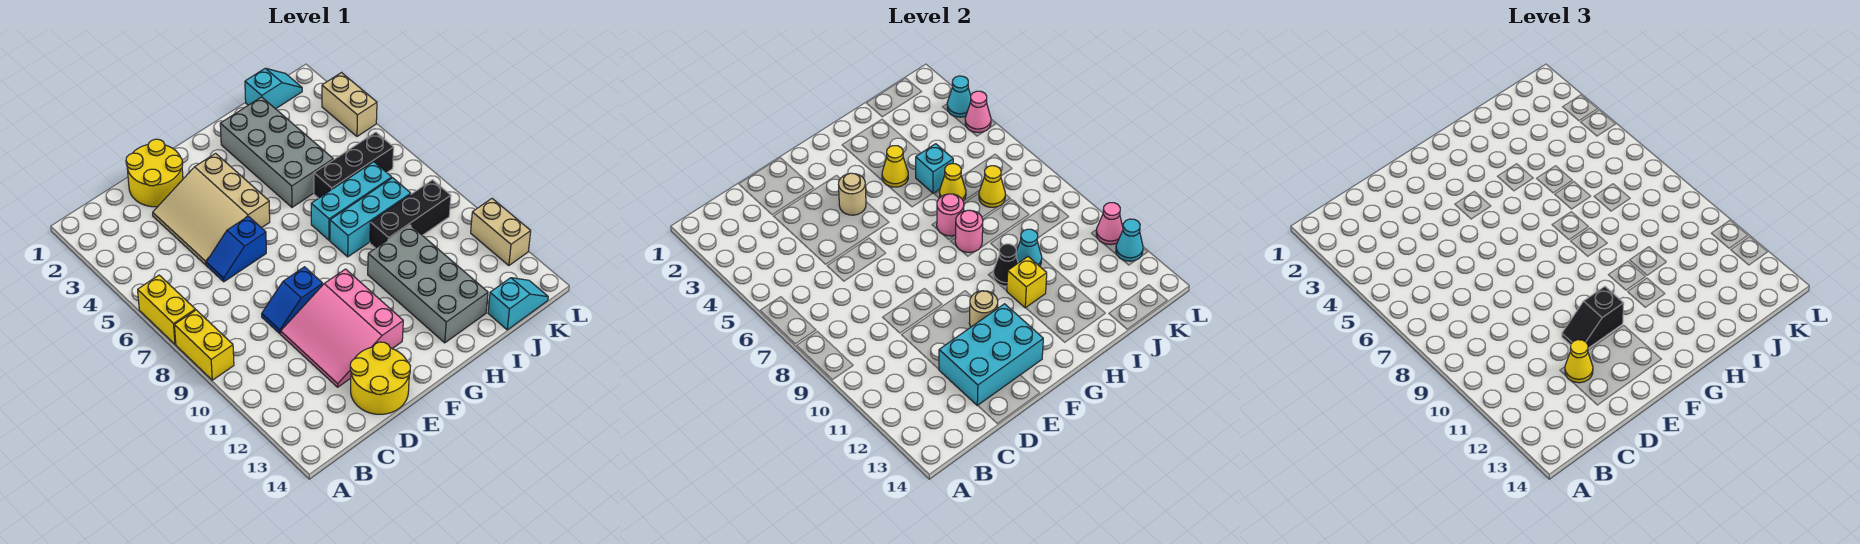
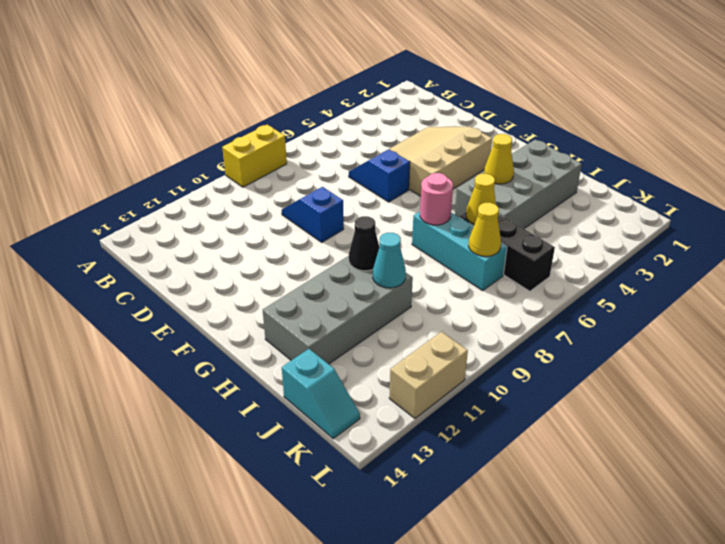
none -> yellow brick A6:A7 level 1
none -> yellow round brick D1:E2 level 1
none -> pink slope D10:F12 level 1 top F
none -> yellow round brick D13:E14 level 1

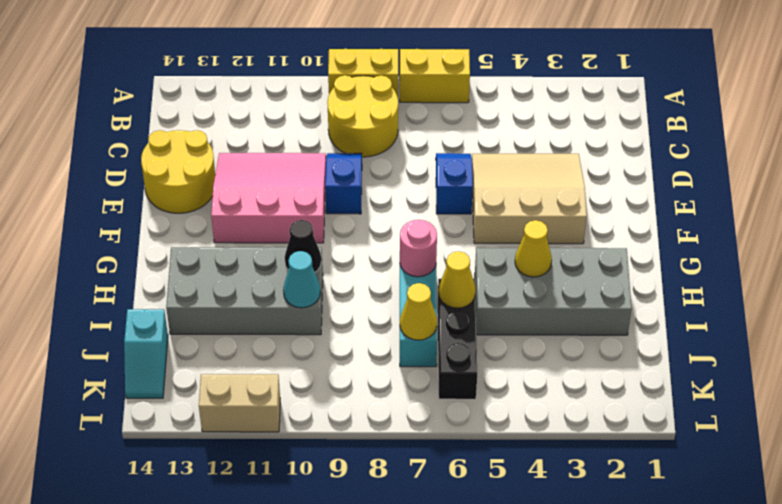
yellow round brick B8:C9 level 1 -> yellow round brick D1:E2 level 1
none -> cyan brick H8:J8 level 1
none -> black brick I9:K9 level 1
none -> cyan slope J1:K1 level 1 top J
none -> tan brick L3:L4 level 1

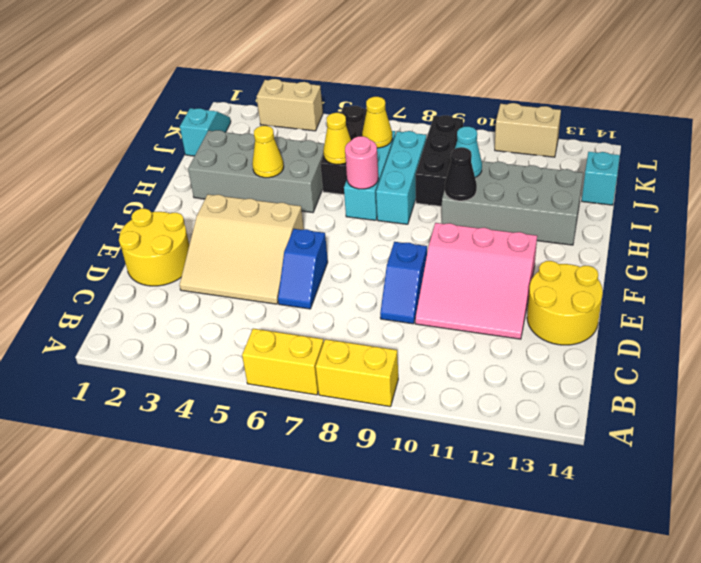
none -> cyan brick D12:F13 level 2
none -> tan round brick F4 level 2
none -> tan round brick F11 level 2
none -> pink round brick H8 level 2

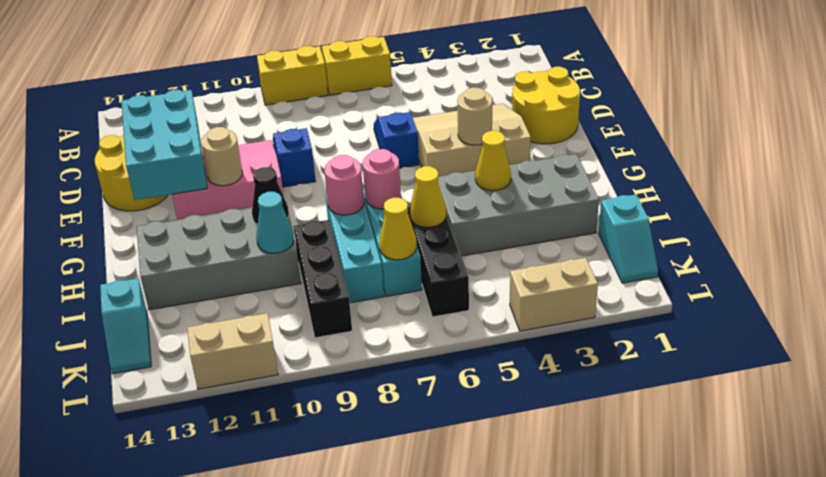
none -> yellow brick H11 level 2
none -> cyan brick I5 level 2
none -> cyan cone L3 level 2
none -> pink cone L4 level 2

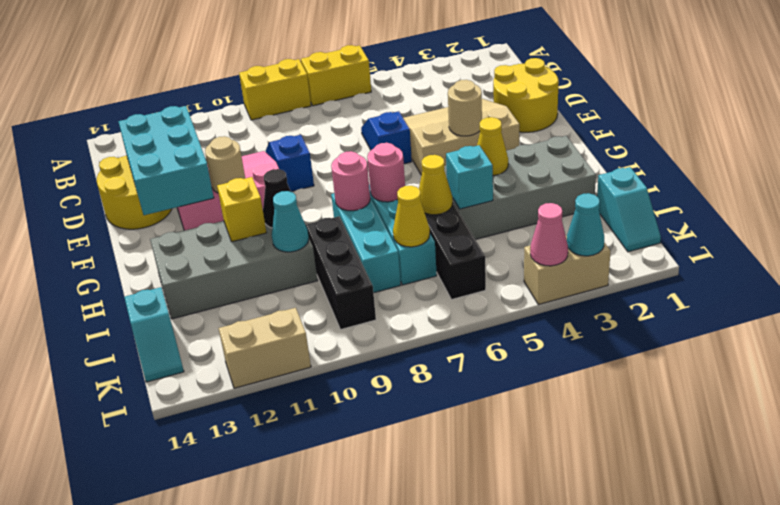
none -> pink cone L11 level 2
none -> cyan cone L12 level 2
none -> yellow cone D12 level 3
none -> black slope E11:F11 level 3 top F

